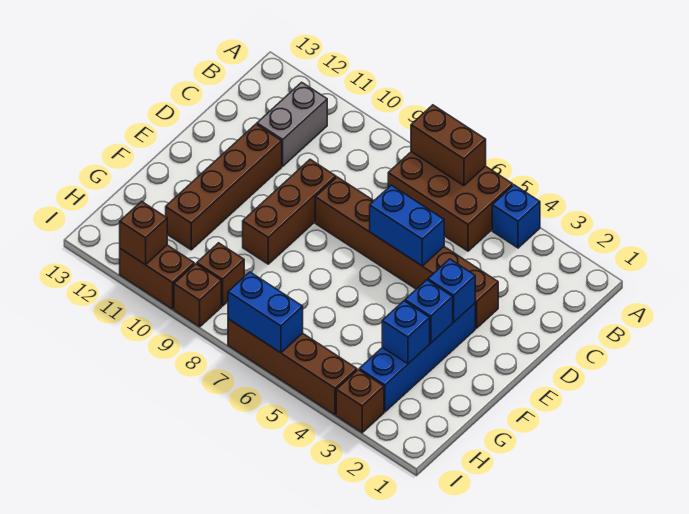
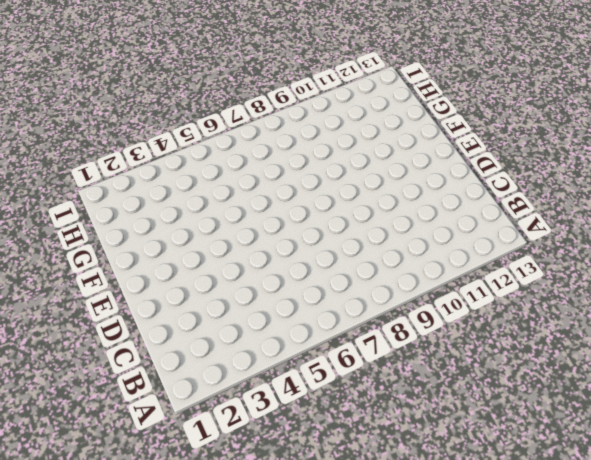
none -> blue brick A4 level 1
none -> brown brick A5:B7 level 1
none -> grey brick B11:C11 level 1

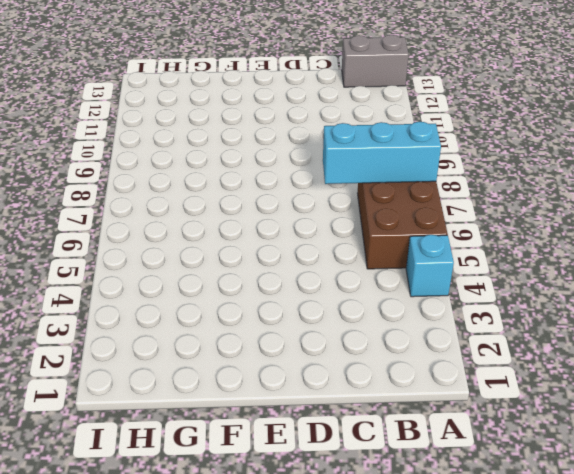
cyan brick A4 level 1 -> blue brick A4 level 1
cyan brick A7:C7 level 2 -> brown brick A6:A7 level 2
grey brick A13:B13 level 1 -> grey brick B11:C11 level 1
none -> brown brick D3:D8 level 1
none -> brown brick D9:F9 level 1
none -> brown brick D11:G11 level 1

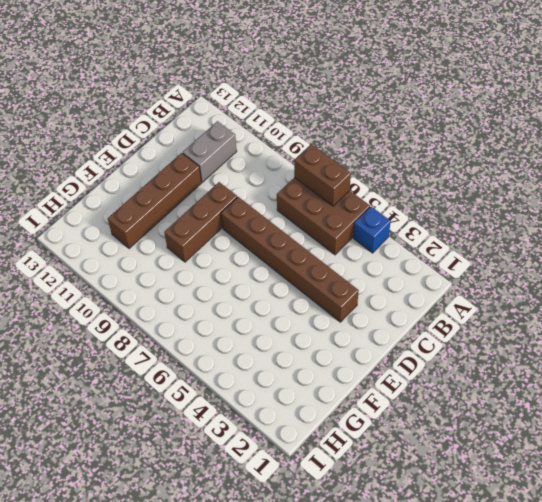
none -> blue brick E3:H3 level 1
none -> brown brick H9 level 1
none -> brown brick I3 level 1

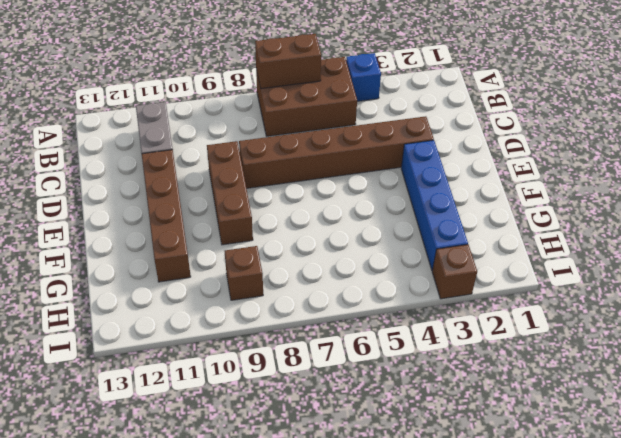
none -> brown brick I4:I7 level 1
none -> brown brick I9 level 1
none -> brown brick I10:I11 level 1

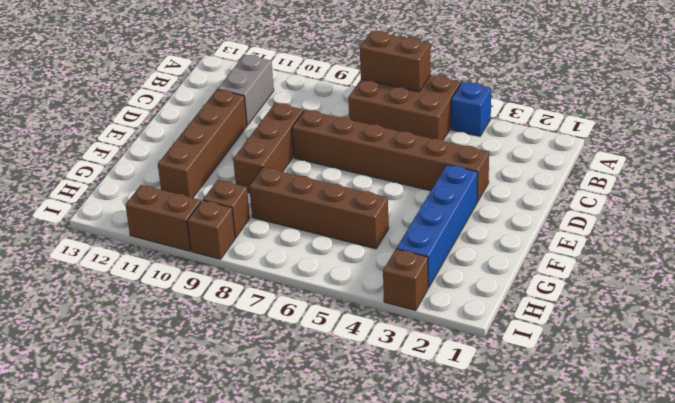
brown brick G5:G8 level 1 -> brown brick I4:I7 level 1
none -> blue brick D5:D6 level 2
none -> blue brick E3 level 2
none -> blue brick F3 level 2

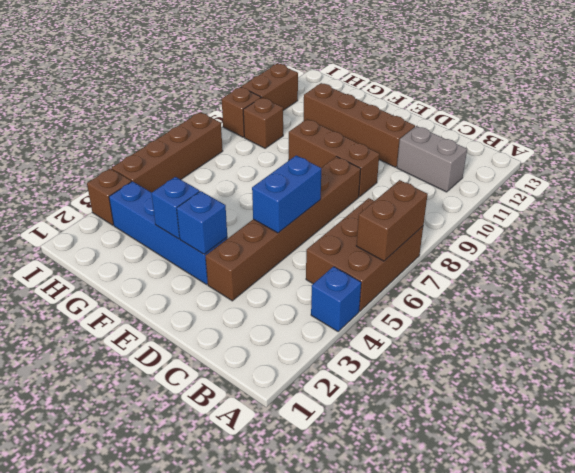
none -> blue brick G3 level 2
none -> blue brick I6:I7 level 2
none -> brown brick I11 level 2

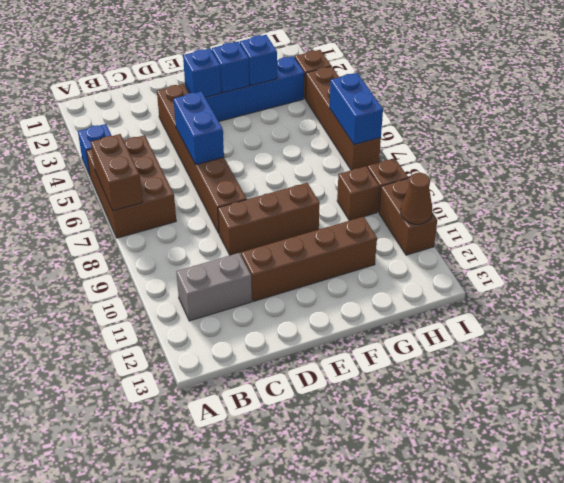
brown cone I11 level 2 -> brown brick I11 level 2

